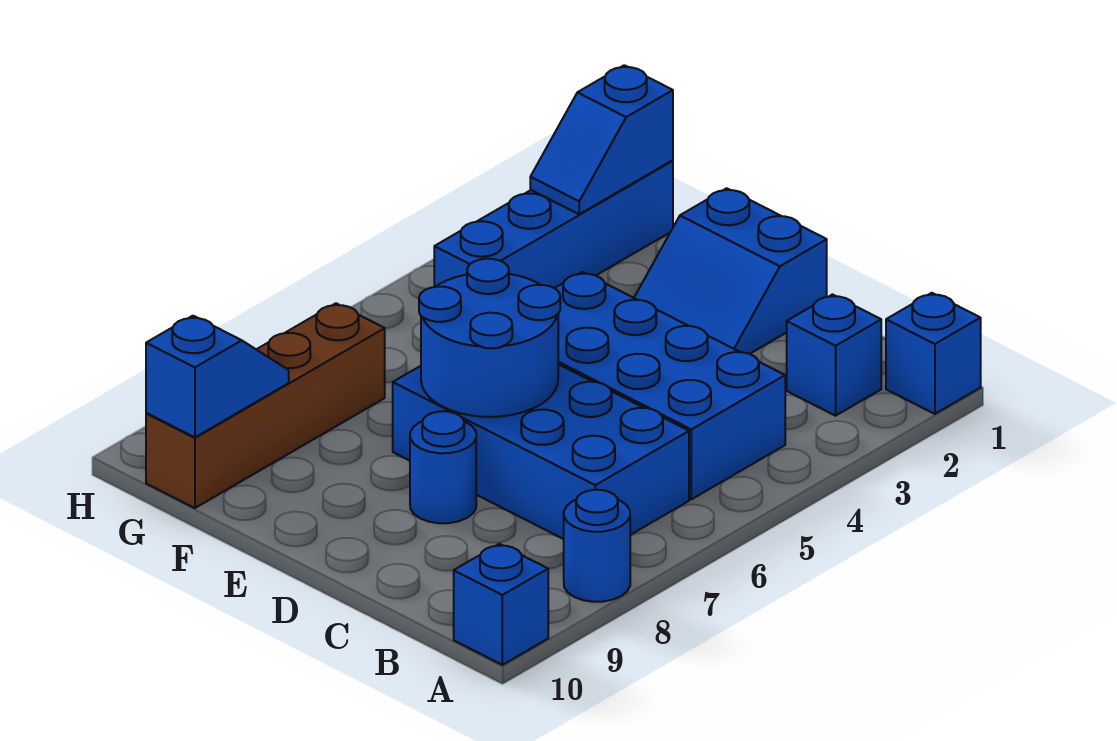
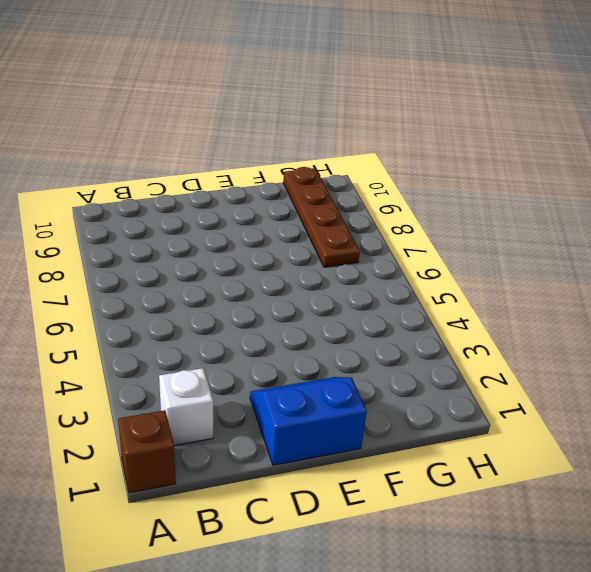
brown brick A1 level 1 -> blue brick A1 level 1
white brick B2 level 1 -> blue brick B2 level 1
brown plate G7:G10 level 1 -> brown brick G7:G10 level 1
none -> blue round brick A8 level 1
none -> blue brick A10 level 1
none -> blue brick B4:E5 level 1

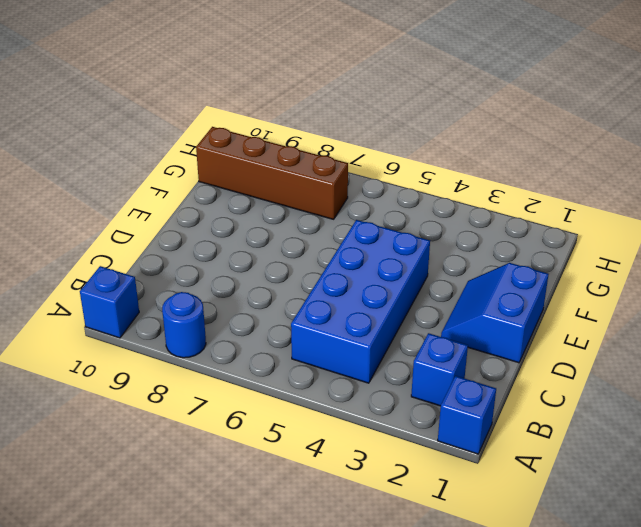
none -> blue brick B6:E7 level 1
none -> blue round brick D8 level 1
none -> blue brick G1:G4 level 1

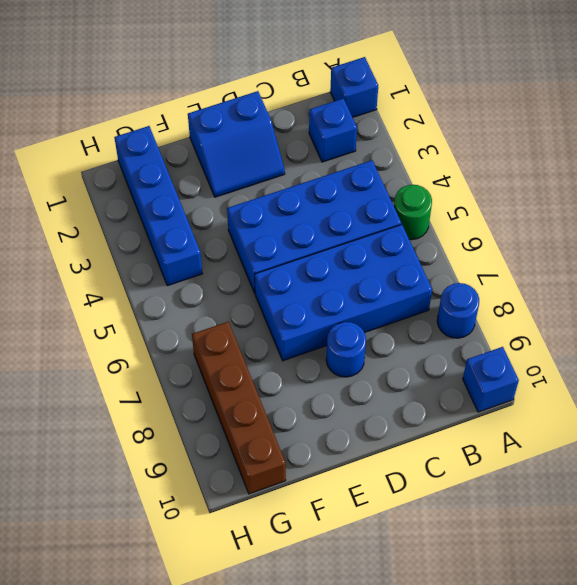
green round brick A5 level 1 -> none
none -> blue round brick D6:E7 level 2
none -> blue slope G1:G2 level 2 top 1
none -> blue slope G9:G10 level 2 top 10

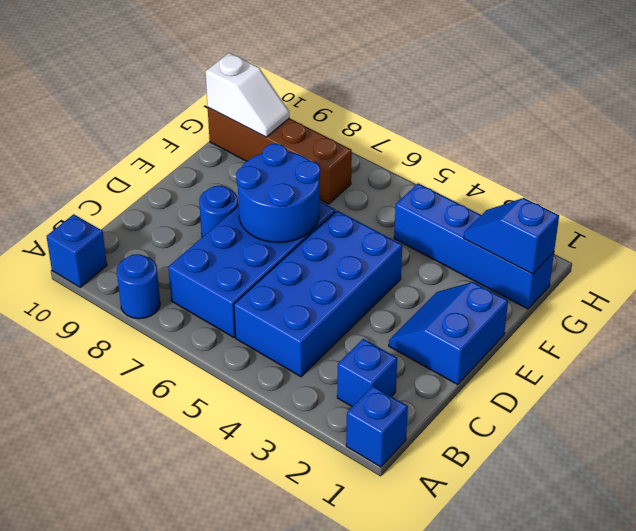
white slope G9:G10 level 2 top 10 -> blue slope G9:G10 level 2 top 10

